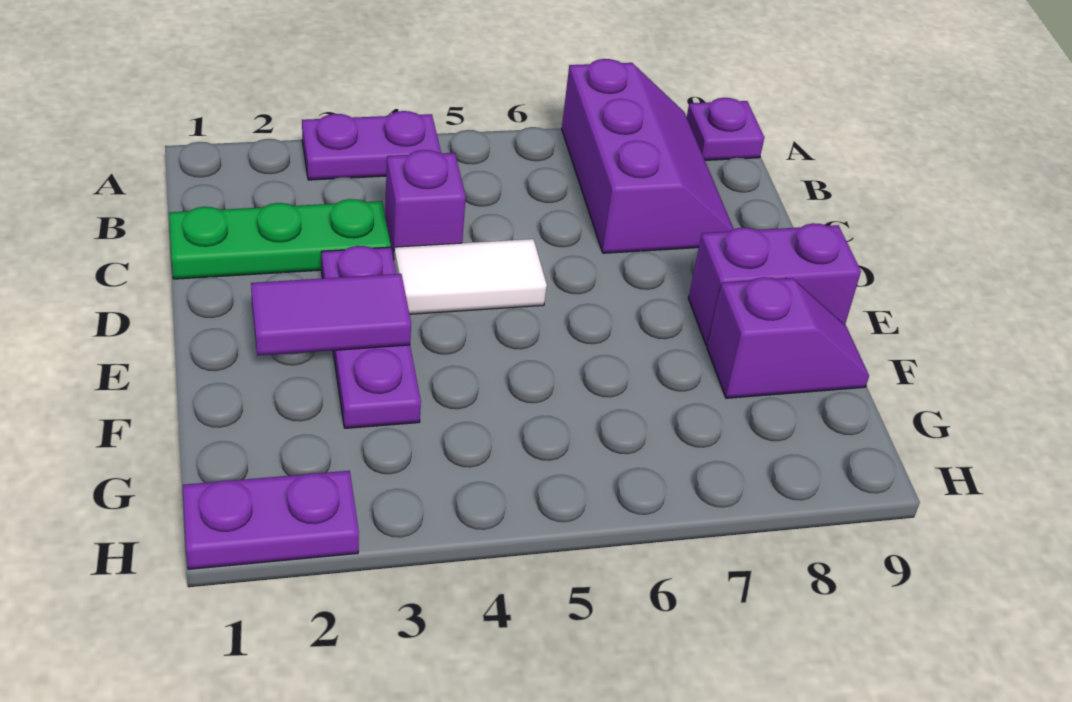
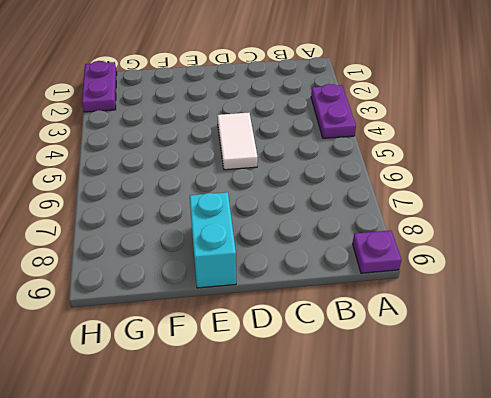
cyan brick E8:E9 level 1 -> purple brick E8:E9 level 1
none -> purple slope A7:C8 level 1 top 7
none -> green plate C1:C3 level 1

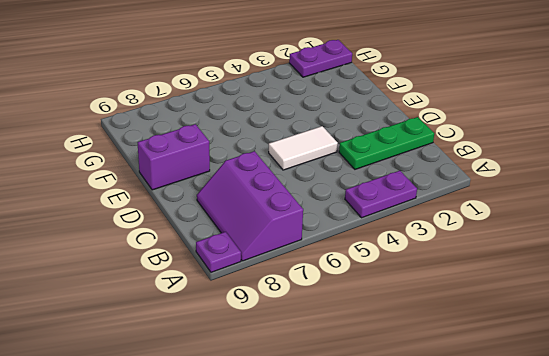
none -> purple brick C4 level 1
none -> purple plate D3:F3 level 1

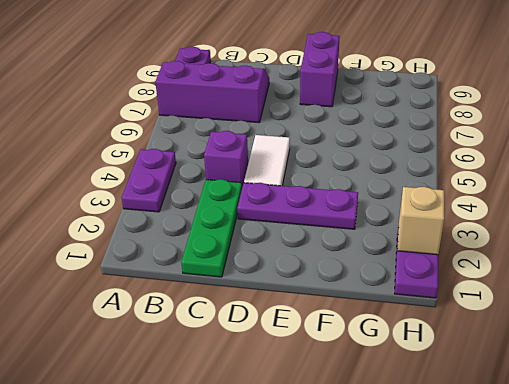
tan brick H2 level 2 -> none
none -> purple slope F8:F9 level 1 top 8
none -> purple tile E2:E3 level 2

